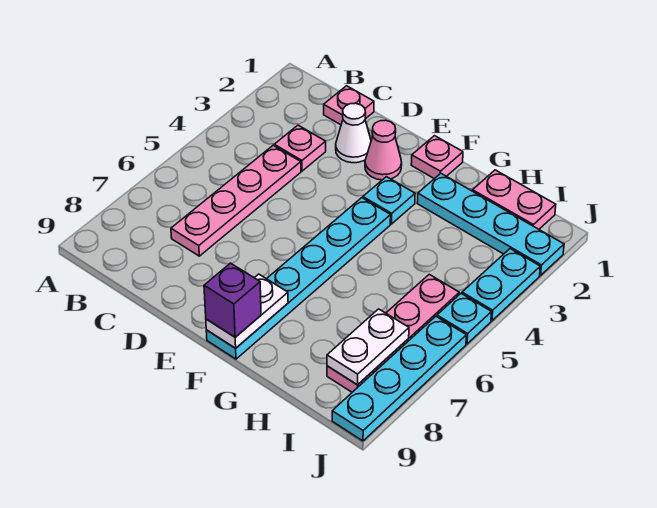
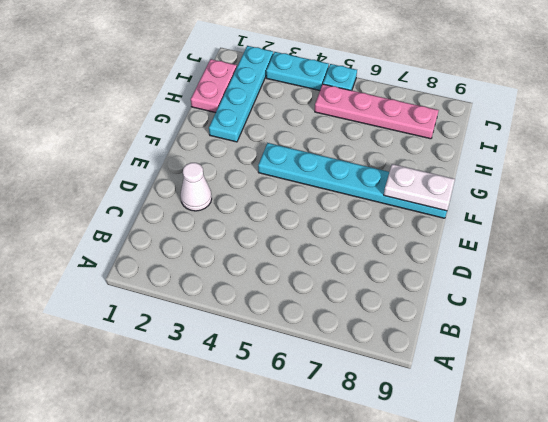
none -> pink plate C1 level 1
none -> pink plate C3 level 1
none -> pink plate C4:C7 level 1

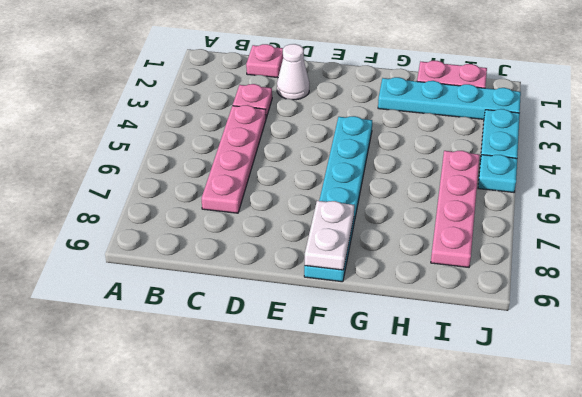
none -> pink cone E2 level 1
none -> pink plate F1 level 1
none -> cyan plate F3 level 1

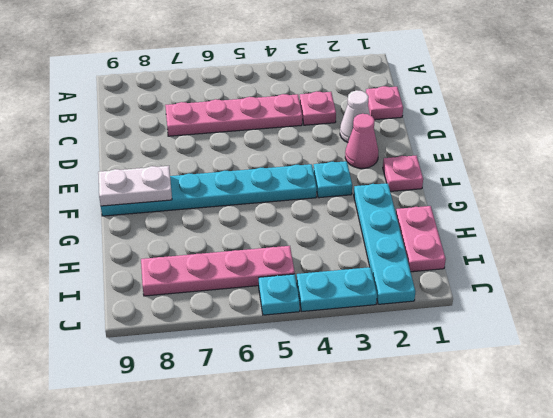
none -> cyan plate J6:J9 level 1
none -> white plate I7:I8 level 2
none -> purple brick F9 level 3

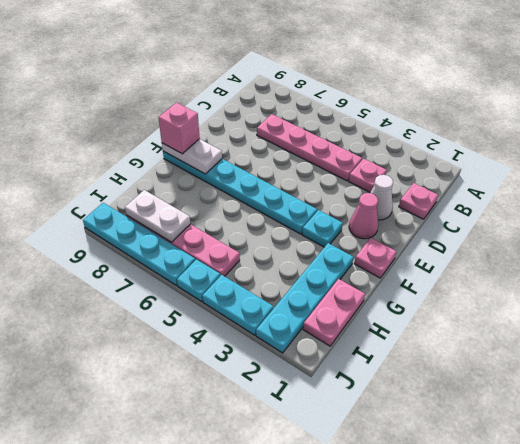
pink brick F9 level 3 -> purple brick F9 level 3

